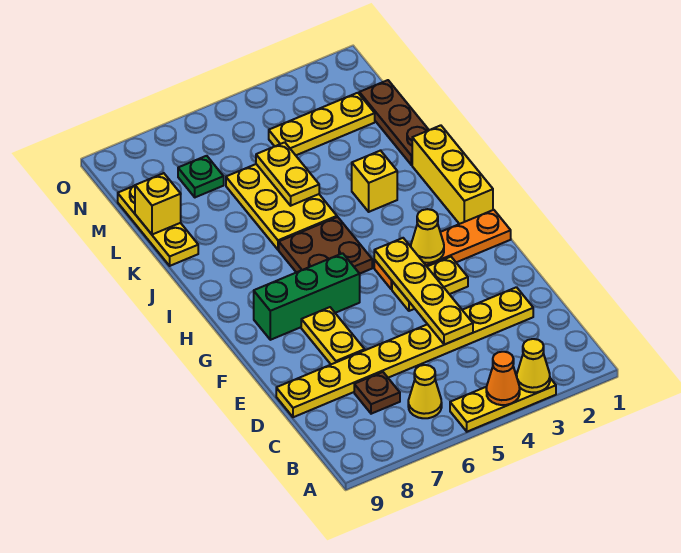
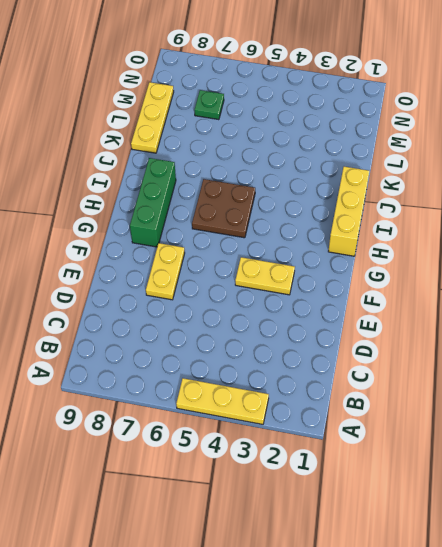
green brick G8:I8 level 1 -> green brick G6:G8 level 1
none -> yellow cone B6 level 1
none -> brown plate C7 level 1
none -> yellow plate D2:D9 level 1

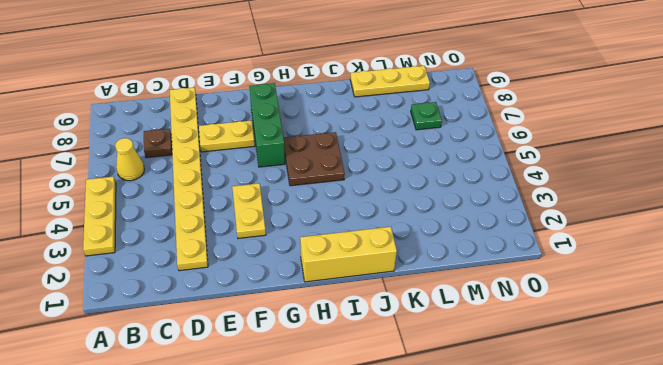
none -> orange plate G1:G4 level 1
none -> yellow brick J3 level 1
none -> yellow plate J5:L6 level 1

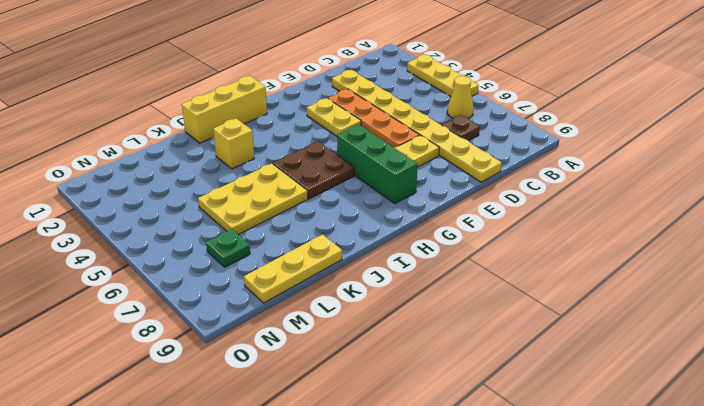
orange plate E3:E6 level 1 -> orange plate G1:G4 level 1
none -> brown plate K1:M1 level 1
none -> yellow plate M2:M4 level 1
none -> yellow cone A3 level 2

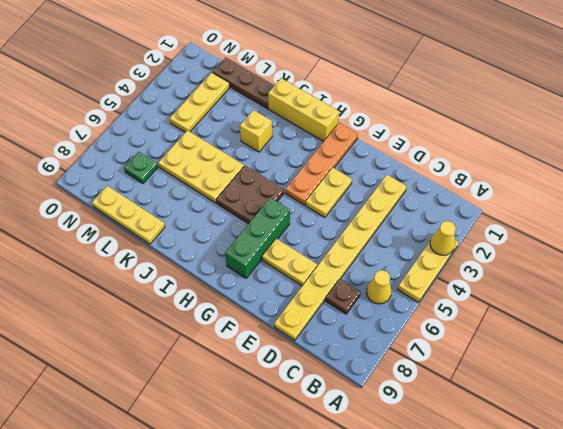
none -> orange cone A4 level 2
none -> yellow plate D4:G4 level 2
none -> yellow cone G3 level 2

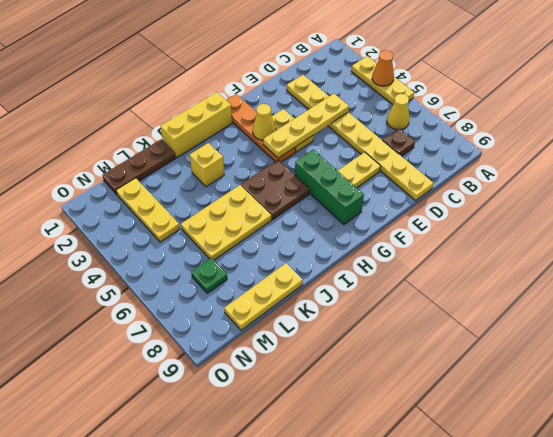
none -> yellow cone A3 level 2
none -> yellow plate K5:L5 level 2
none -> yellow brick L9 level 2

